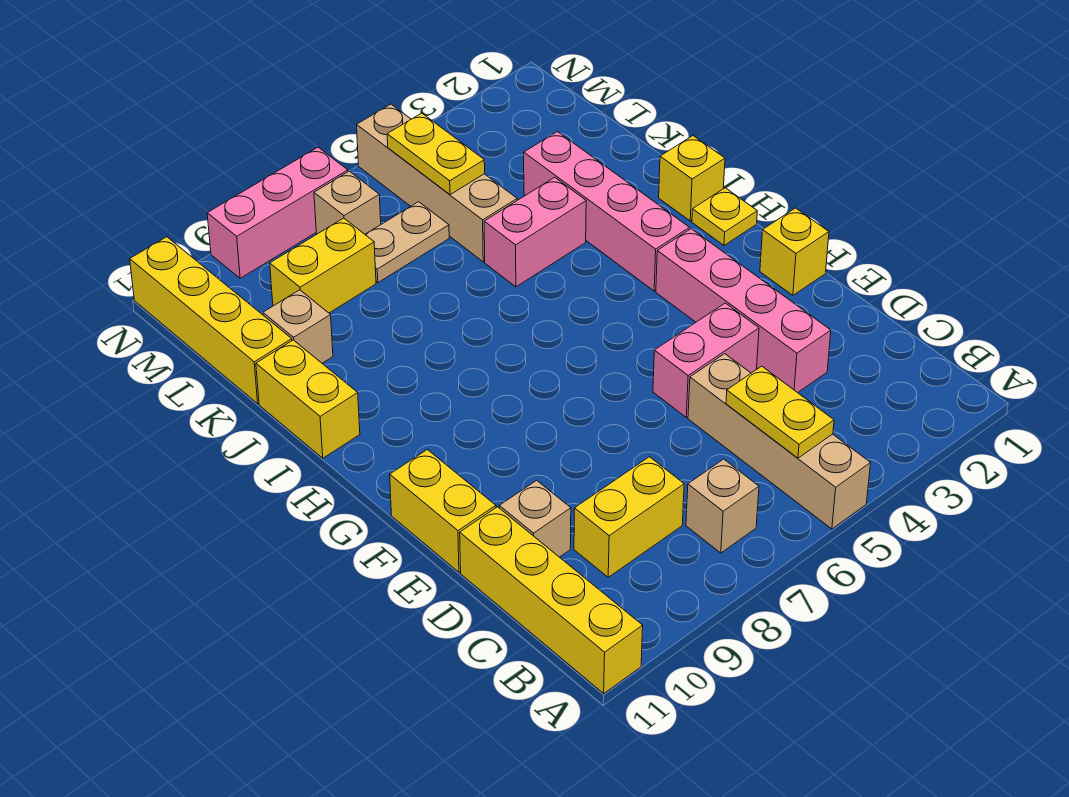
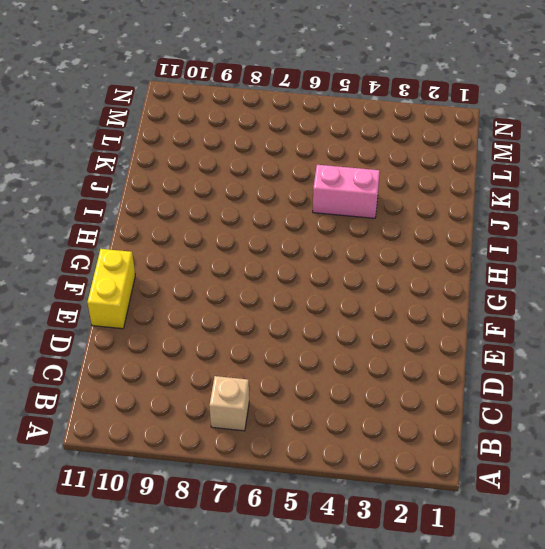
none -> tan brick A5:D5 level 1
none -> yellow brick A11:D11 level 1
none -> yellow brick C8:C9 level 1

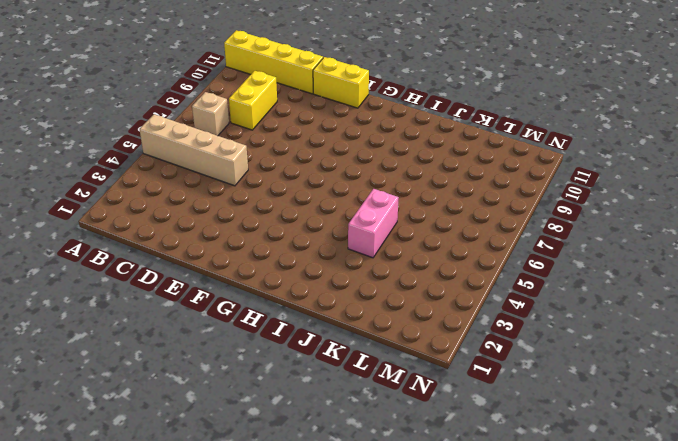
none -> pink brick D3:G3 level 1
none -> tan brick D10 level 1
none -> pink brick E4:E5 level 1

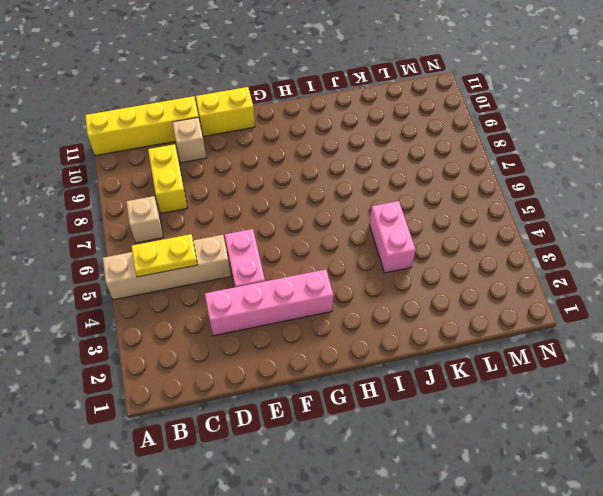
none -> yellow brick F1 level 1
none -> yellow plate H1 level 1
none -> pink brick H3:K3 level 1

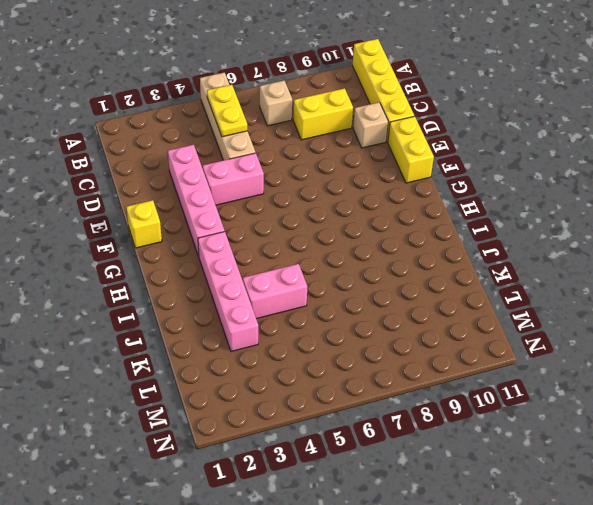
none -> yellow plate H1 level 1
none -> yellow brick I1 level 1
none -> yellow brick I11:J11 level 1

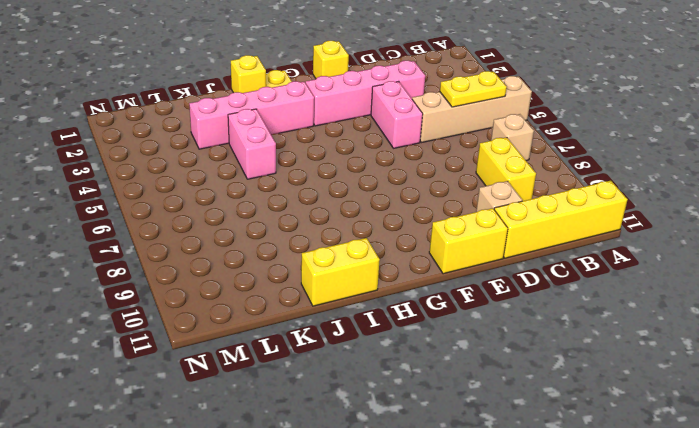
none -> tan brick K5:N5 level 1
none -> tan brick K10 level 1
none -> yellow brick K11:N11 level 1

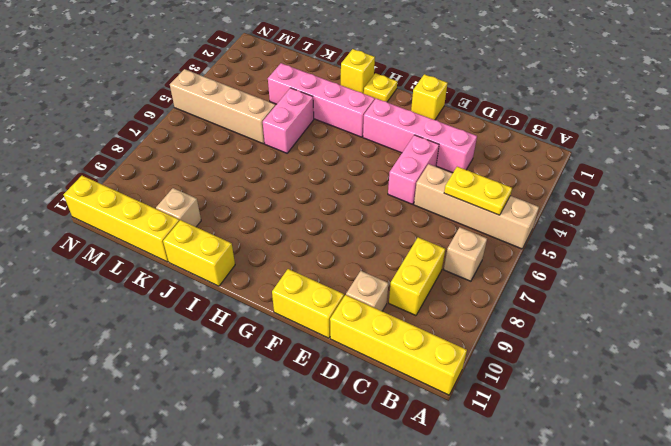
none -> tan plate L6:L7 level 1
none -> yellow brick L8:L9 level 1
none -> tan brick M7 level 1

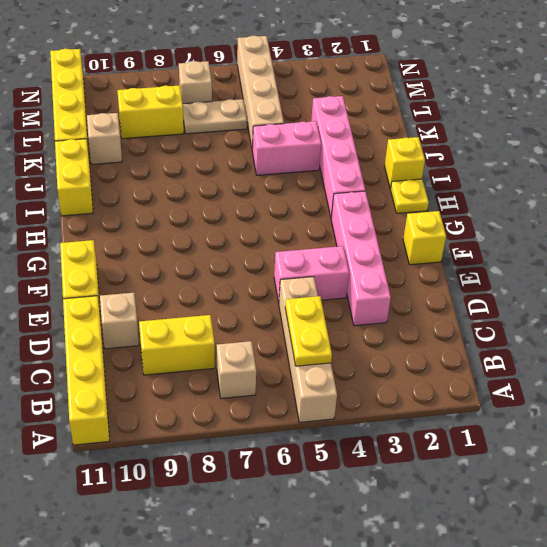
none -> pink brick N7:N9 level 1
none -> yellow plate L5:M5 level 2

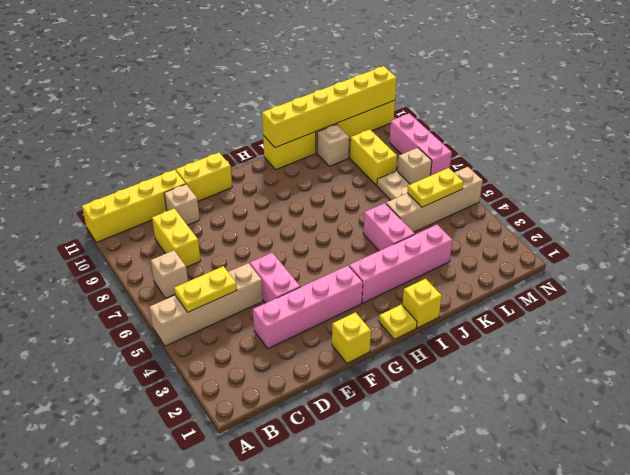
yellow brick I11:N11 level 2 -> none

